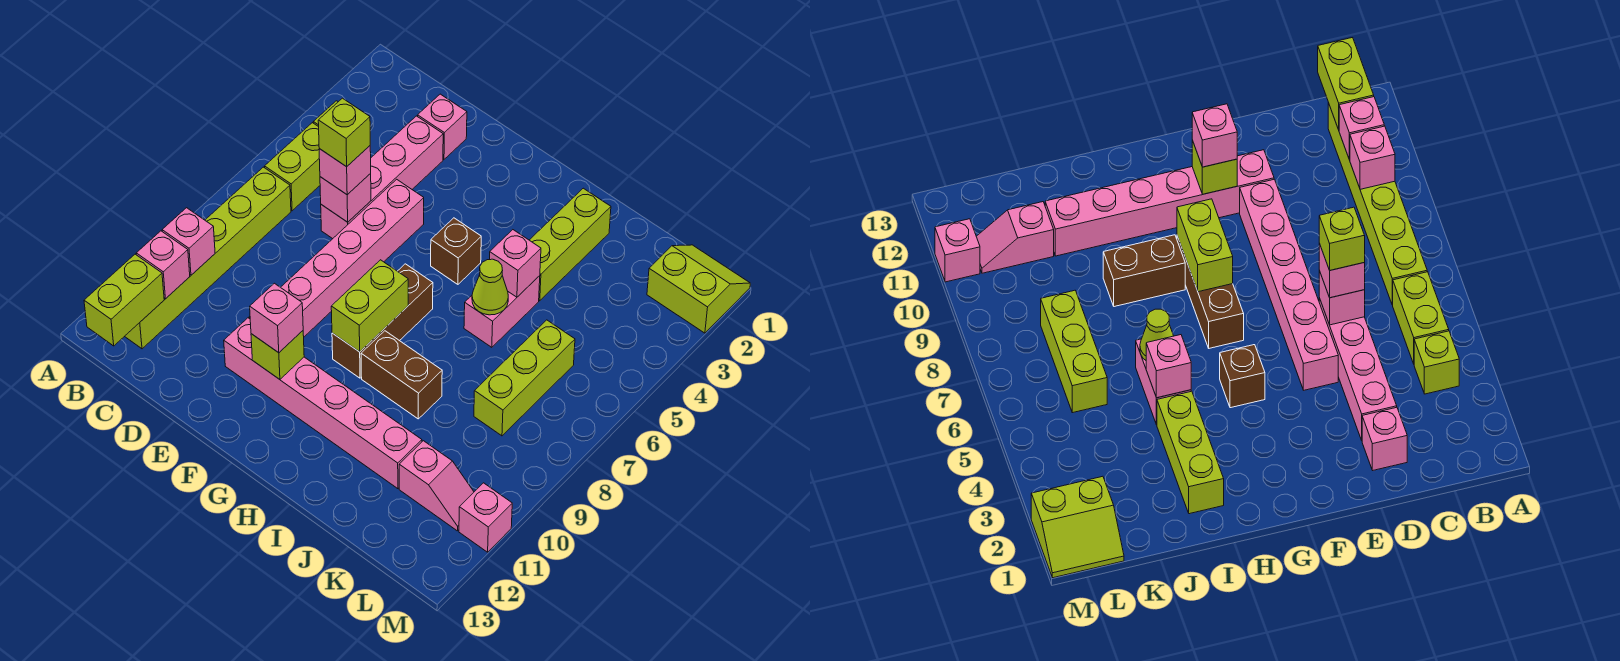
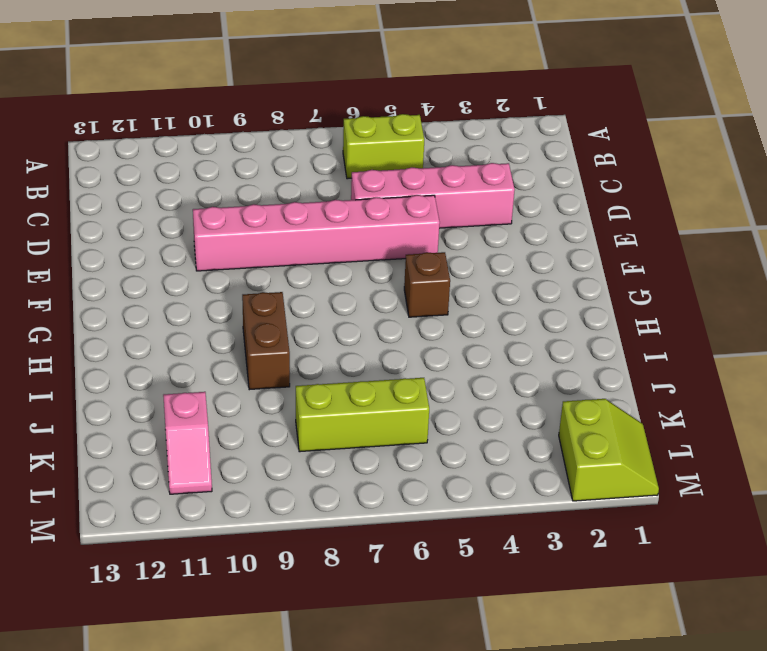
none -> lime brick B4 level 1
none -> lime brick B7:B12 level 1
none -> pink brick D2 level 1

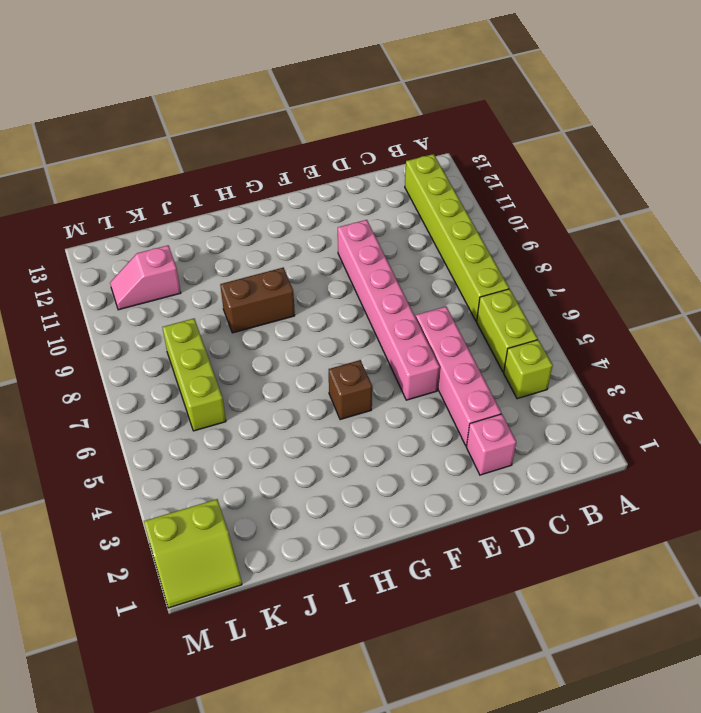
none -> pink brick E11:J11 level 1
none -> brown brick G7:G9 level 1
none -> lime brick I2:I4 level 1

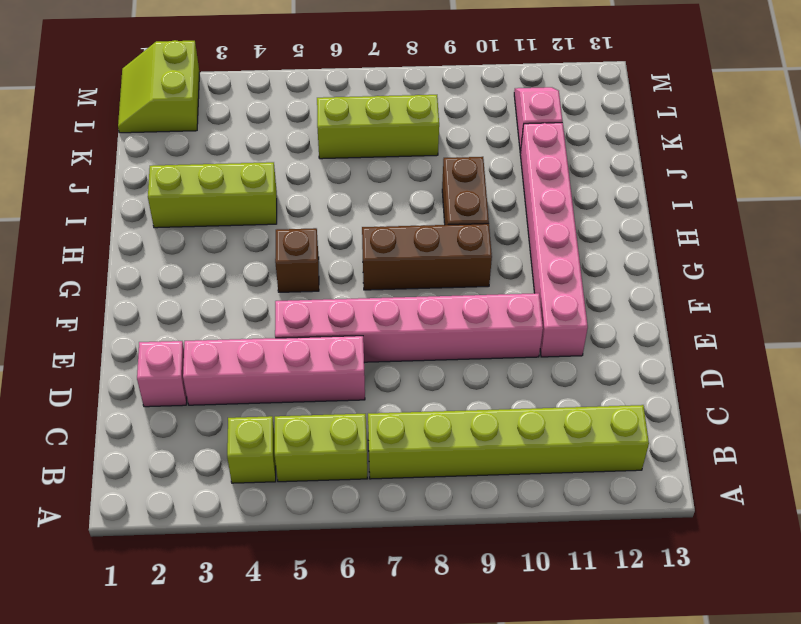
none -> pink brick I5:I6 level 1
none -> pink brick M11 level 1
none -> pink brick B10 level 2

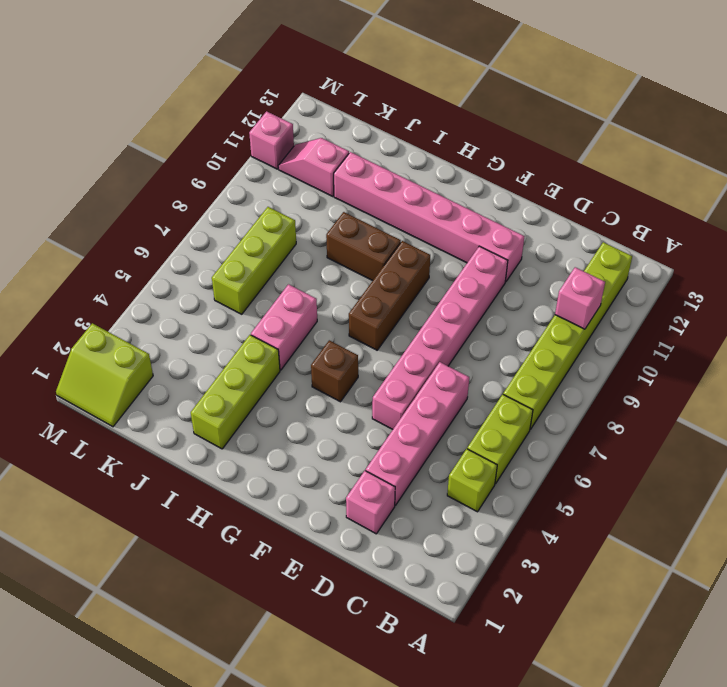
none -> pink brick B11 level 2
none -> lime brick B12:B13 level 2
none -> pink brick D6 level 2

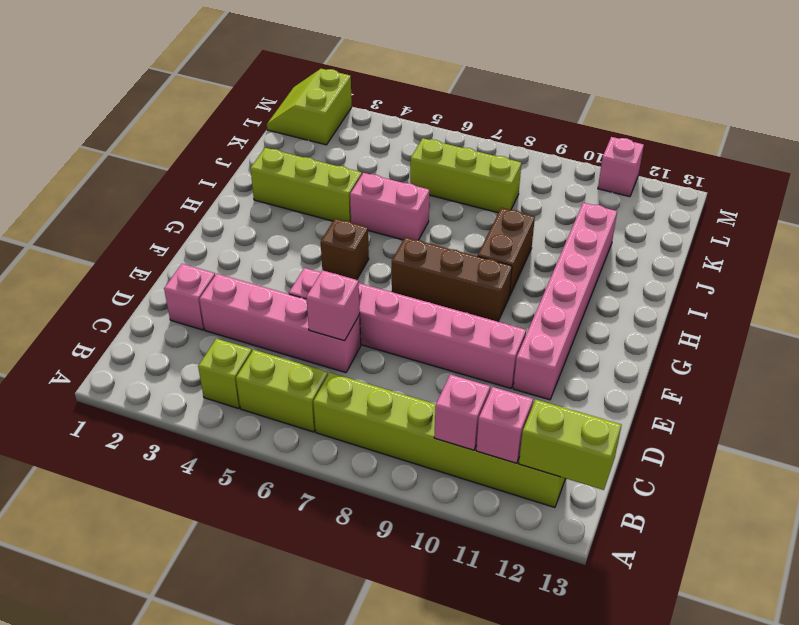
none -> pink slope K11:L11 level 1 top K
none -> lime brick F11 level 2
none -> lime brick G8:G9 level 2

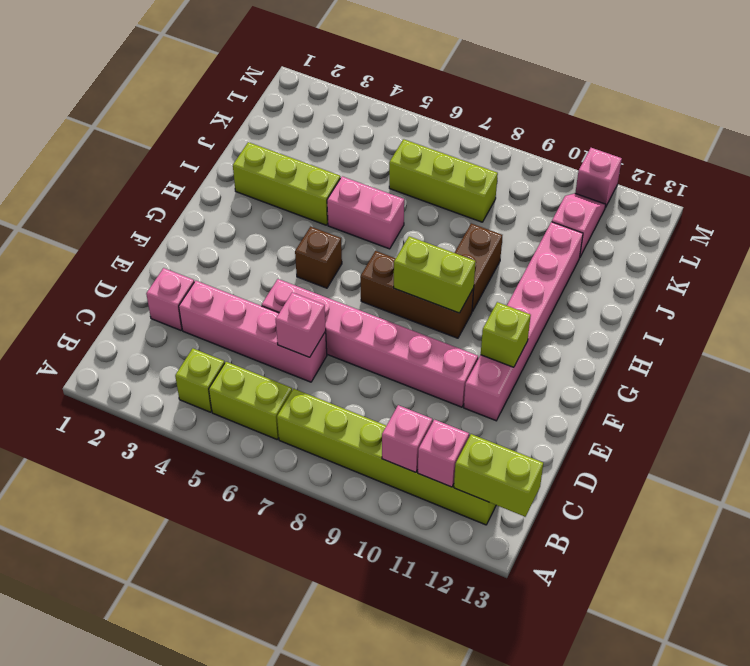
none -> lime slope L1:M2 level 1 top 2
none -> pink brick I5 level 2
none -> lime cone I6 level 2

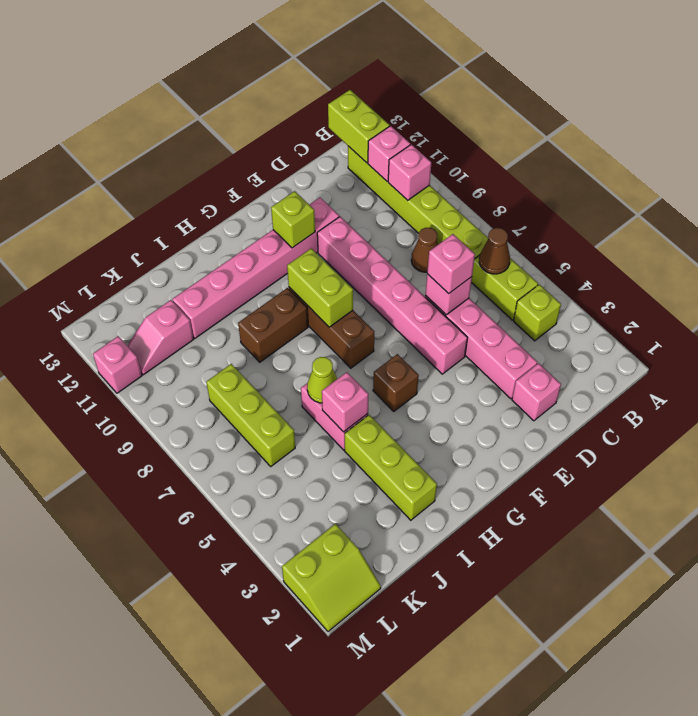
brown cone B6 level 2 -> none
brown cone C8 level 1 -> none
none -> pink brick F11 level 3
none -> lime brick D6 level 4

